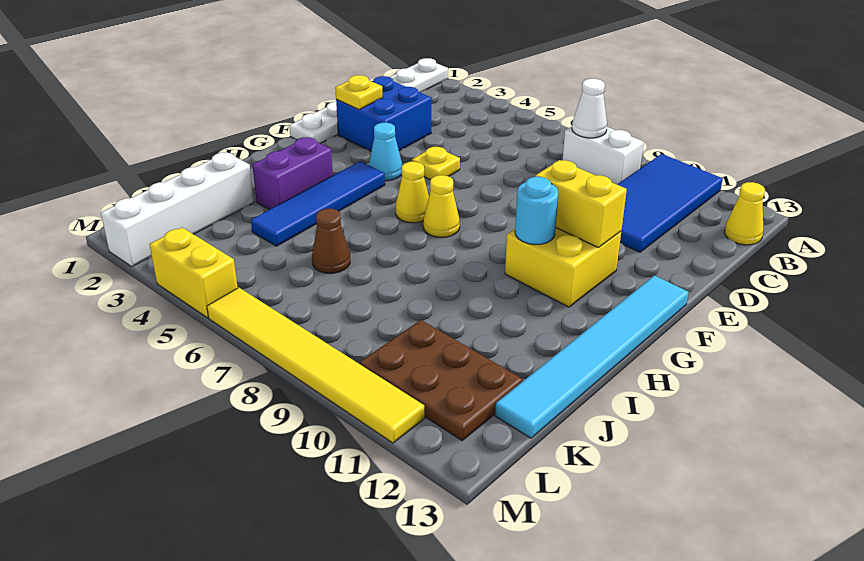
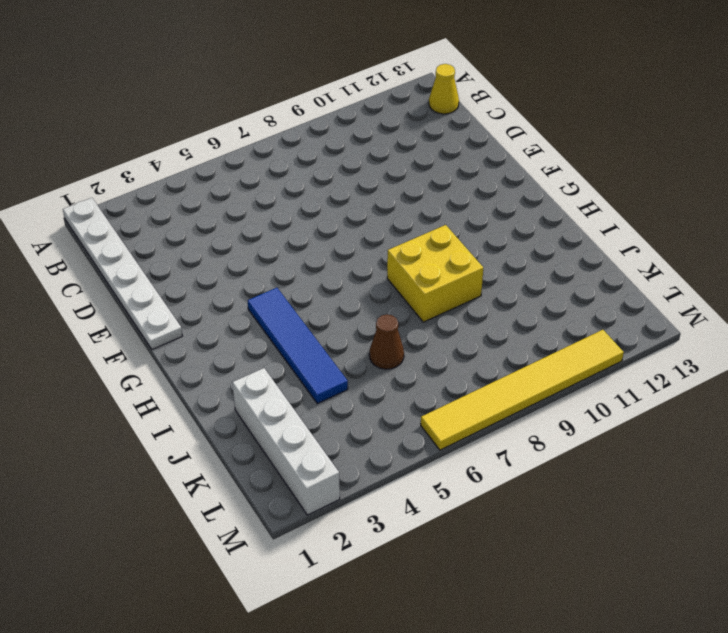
yellow brick H8:I9 level 1 -> yellow brick F10:G11 level 1
none -> blue tile A10:D11 level 1
none -> white brick B8:B9 level 1
none -> blue brick D2:E3 level 1

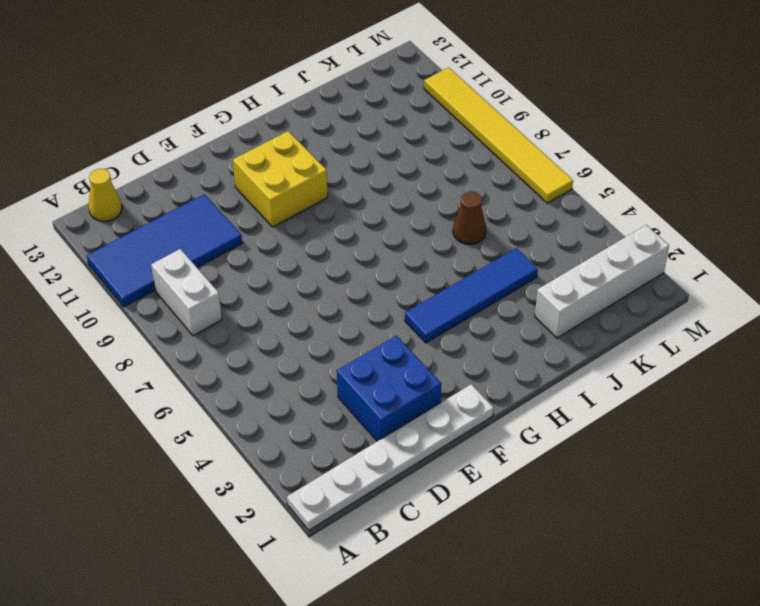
none -> yellow plate E5 level 1
none -> cyan cone F4 level 1
none -> cyan tile F13:K13 level 1

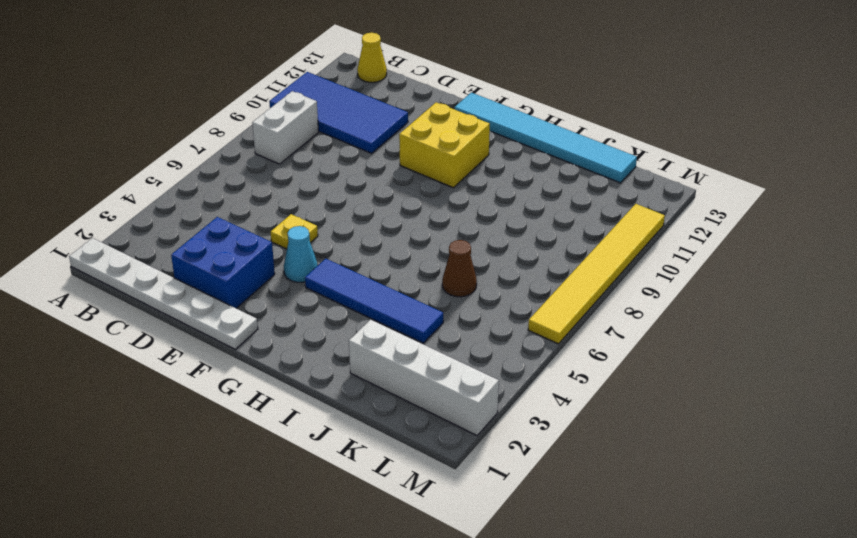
none -> yellow cone G6 level 1
none -> yellow cone G7 level 1
none -> purple brick H3:I3 level 1

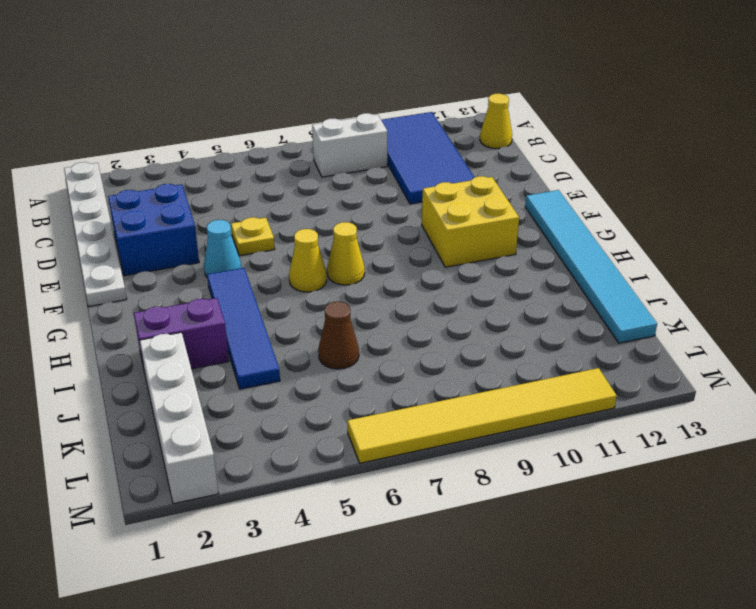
purple brick I2:I3 level 1 -> purple brick H3:I3 level 1
none -> brown plate K10:L12 level 1
none -> yellow brick M4:M5 level 1
none -> white cone B8 level 2

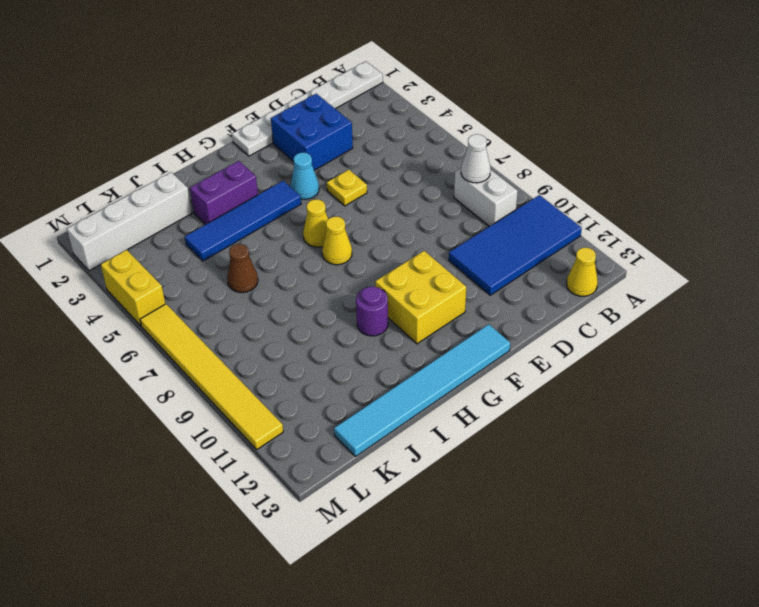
purple round brick H10 level 1 -> none
none -> brown plate K10:L12 level 1
none -> yellow plate E2 level 2
none -> yellow brick F10:F11 level 2

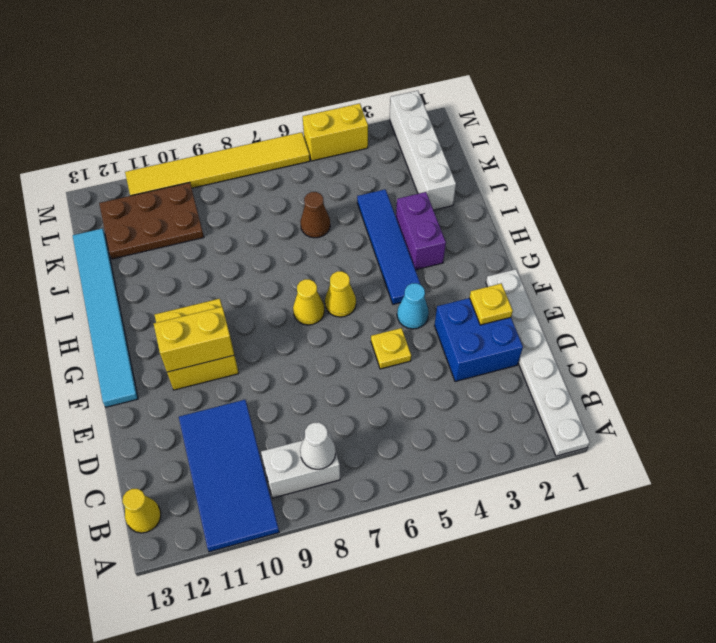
none -> cyan round brick G10 level 2

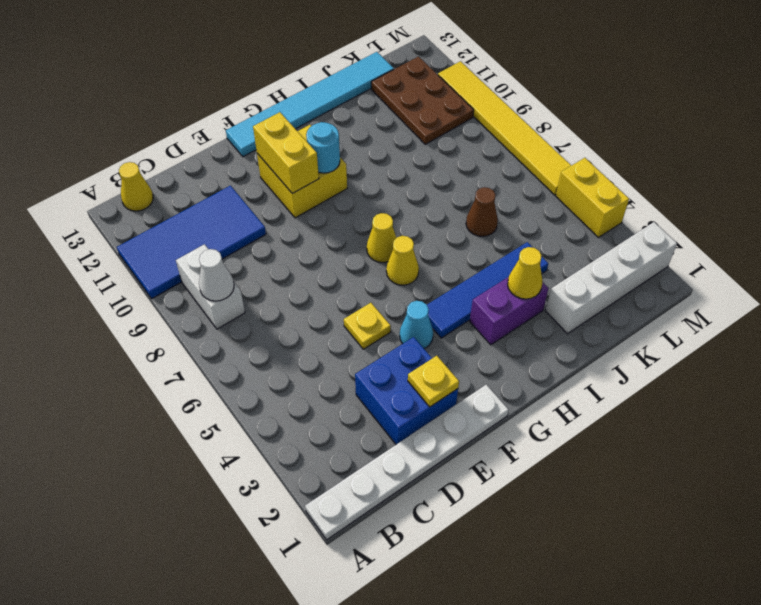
yellow cone I3 level 2 -> none

